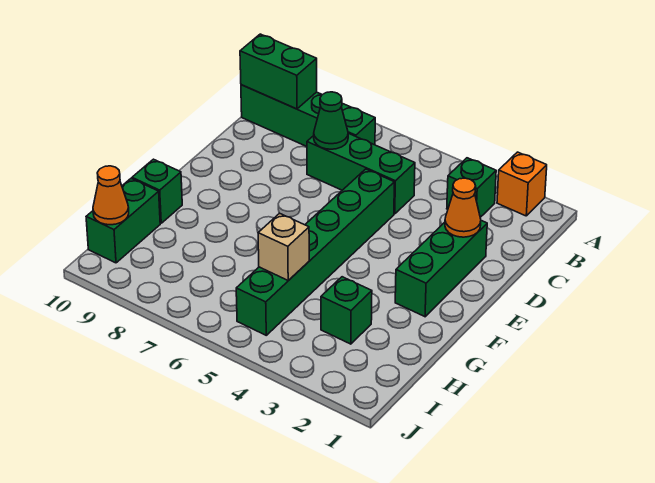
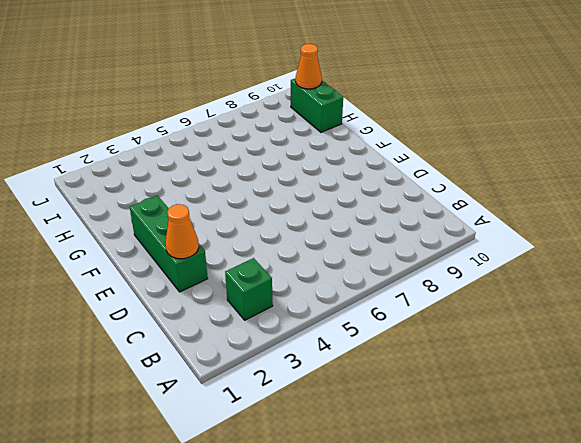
none -> orange brick A2 level 1
none -> green brick B7:B10 level 1
none -> green brick C5:C7 level 1

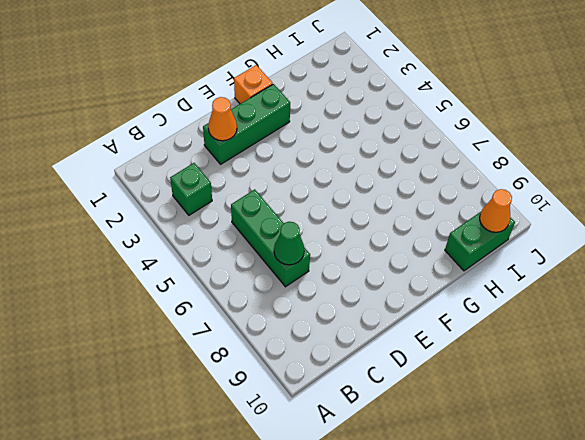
orange brick F1 level 1 -> orange brick A2 level 1
none -> green brick B7:B10 level 1
none -> green brick D5:I5 level 1
none -> green brick G10 level 1

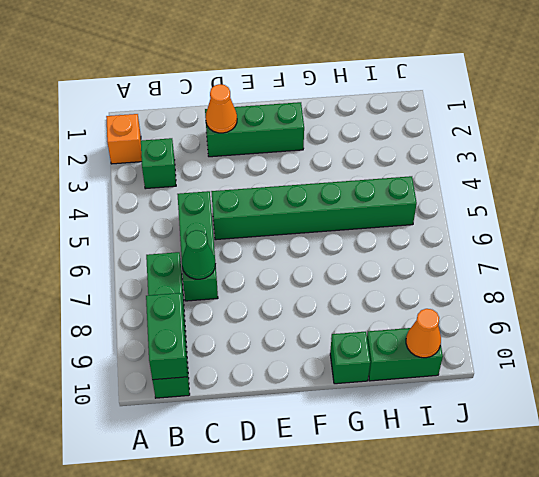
none -> green brick H3 level 1
none -> tan brick H5 level 2

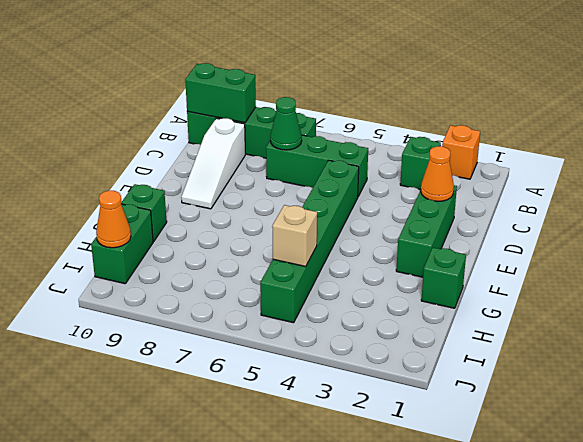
white slope C9:E9 level 1 top C -> none
green brick G1 level 1 -> green brick H3 level 1

